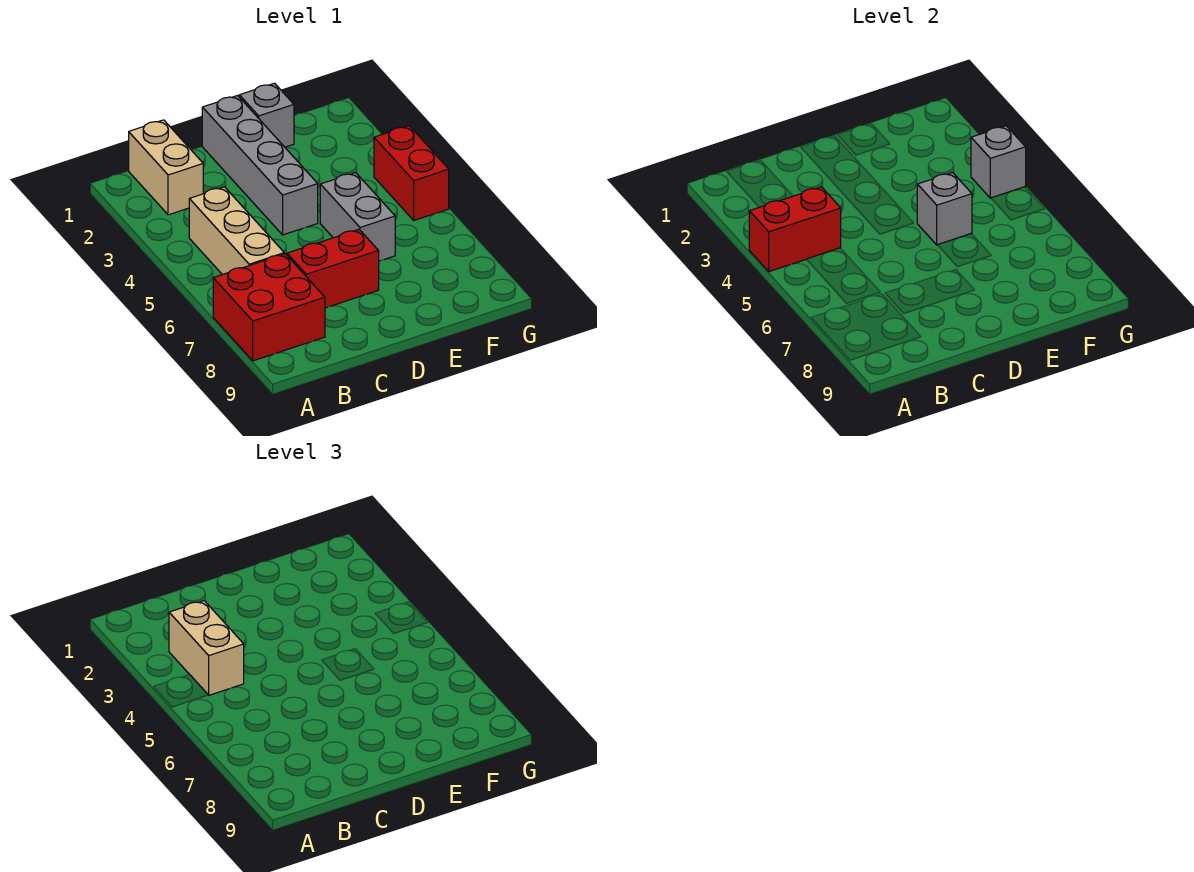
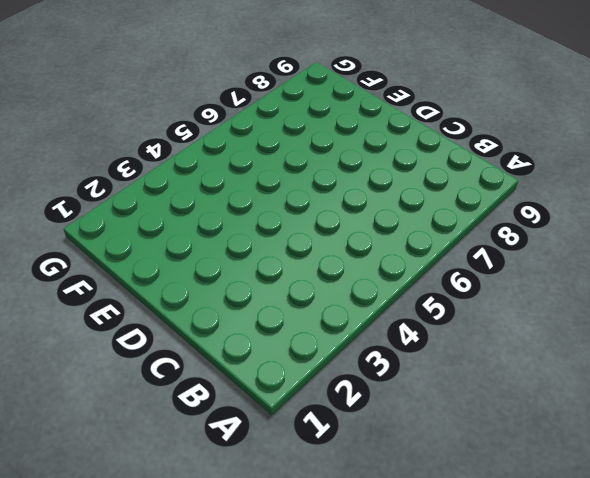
none -> red brick A7:B8 level 1
none -> tan brick B1:B2 level 1
none -> tan brick B4:B6 level 1

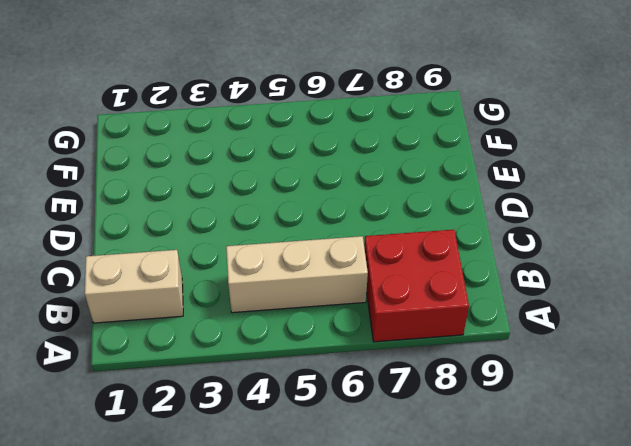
none -> red brick C7:D7 level 1
none -> grey brick D1:D4 level 1
none -> grey brick E1 level 1

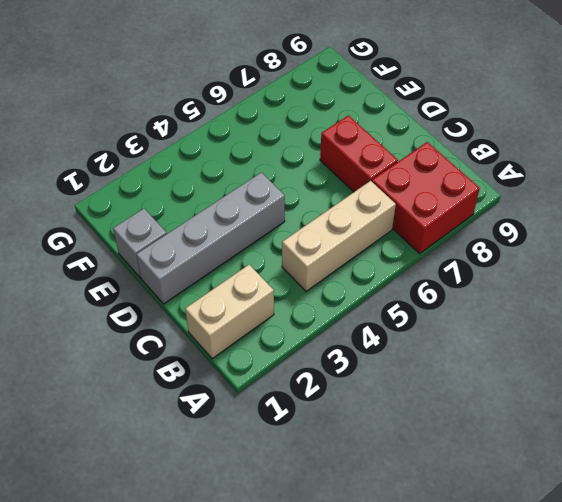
none -> grey brick E5:E6 level 1
none -> red brick G4:G5 level 1
none -> red brick A4:B4 level 2

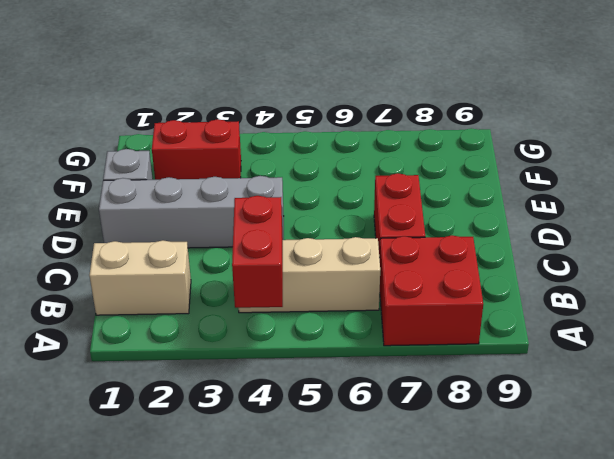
red brick F2:F3 level 1 -> red brick G4:G5 level 1
none -> grey brick E5:E6 level 1
none -> grey brick E5 level 2
none -> grey brick G4 level 2

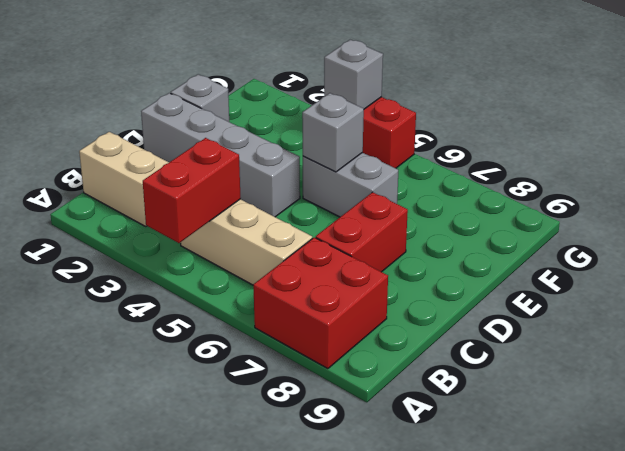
none -> tan brick B3:B4 level 3

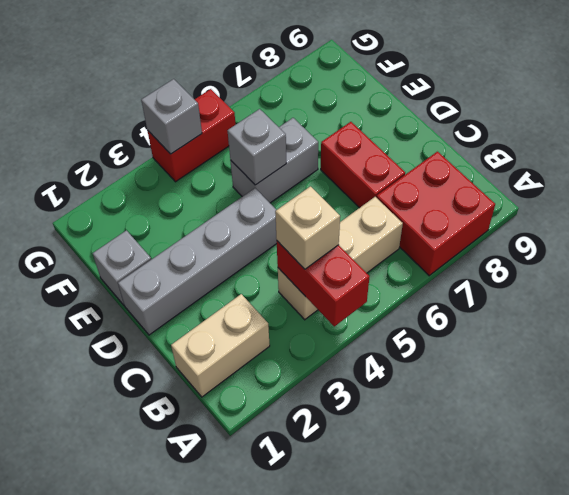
tan brick B4 level 3 -> tan brick B3:B4 level 3

